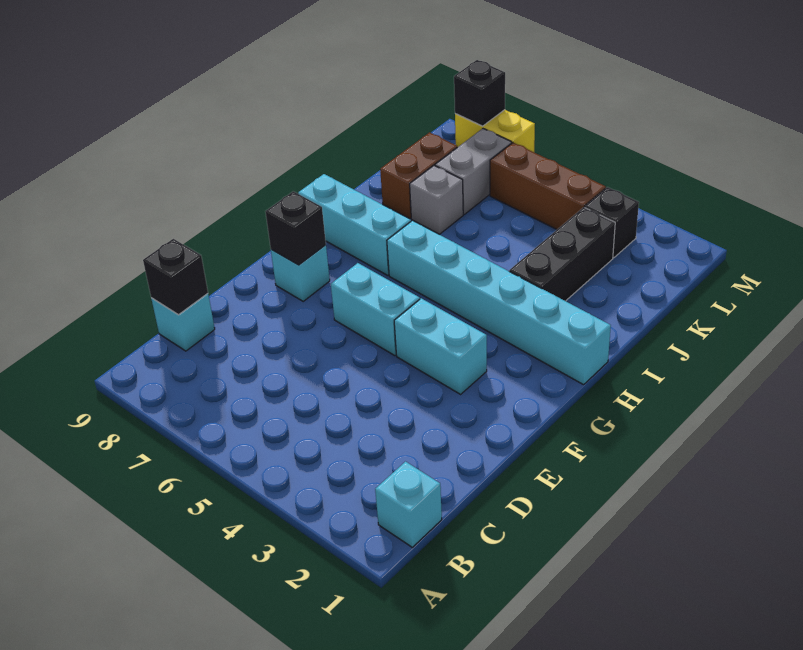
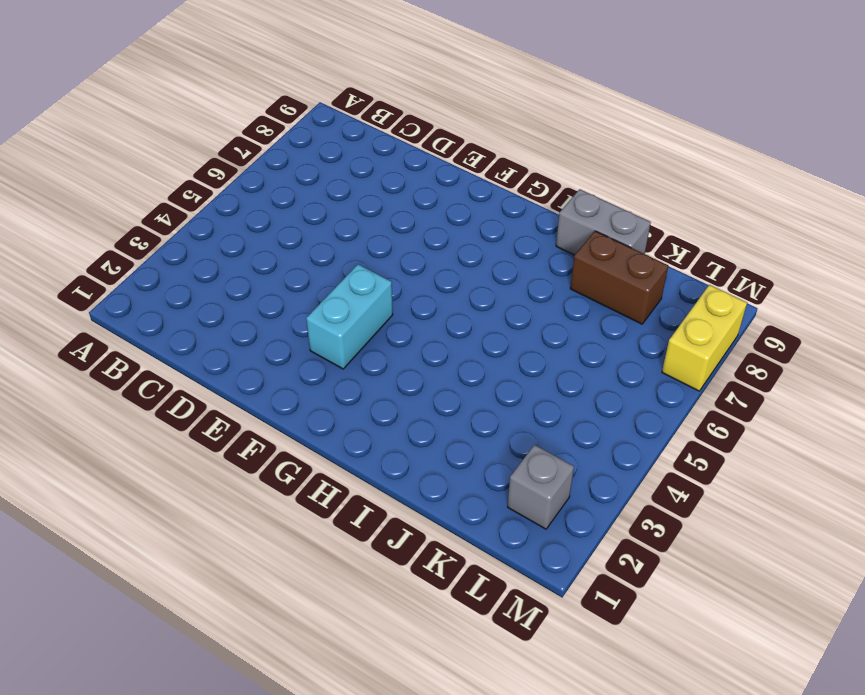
grey brick I9:J9 level 1 -> grey brick K7:L7 level 1
grey brick L2 level 1 -> grey brick J7 level 1
none -> cyan brick B1 level 1
none -> cyan brick C9 level 1
none -> cyan brick F5:F6 level 1

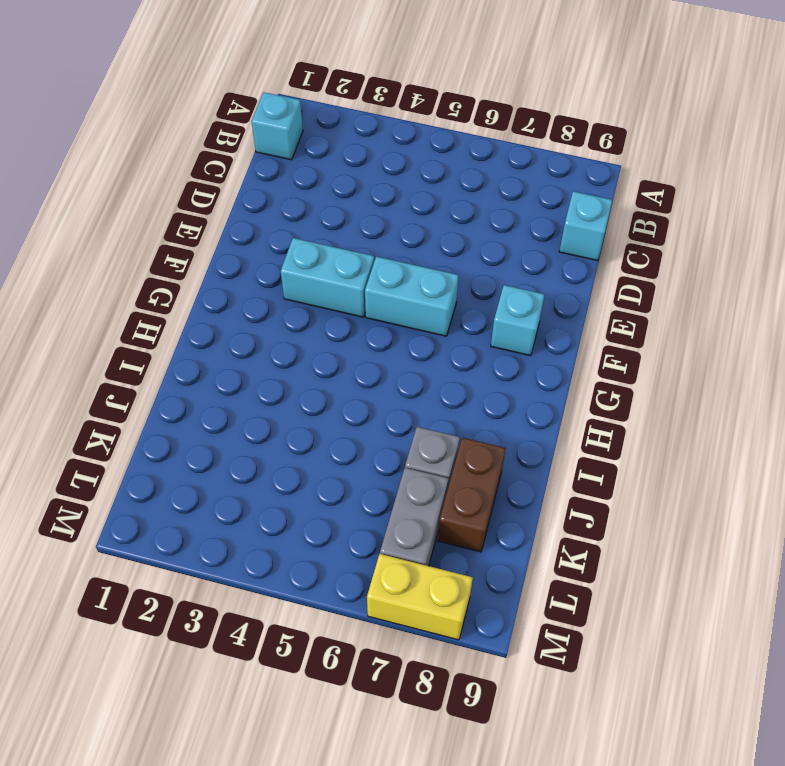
none -> cyan brick H1:H6 level 1
none -> cyan brick H7:H9 level 1
none -> black brick I3:K3 level 1

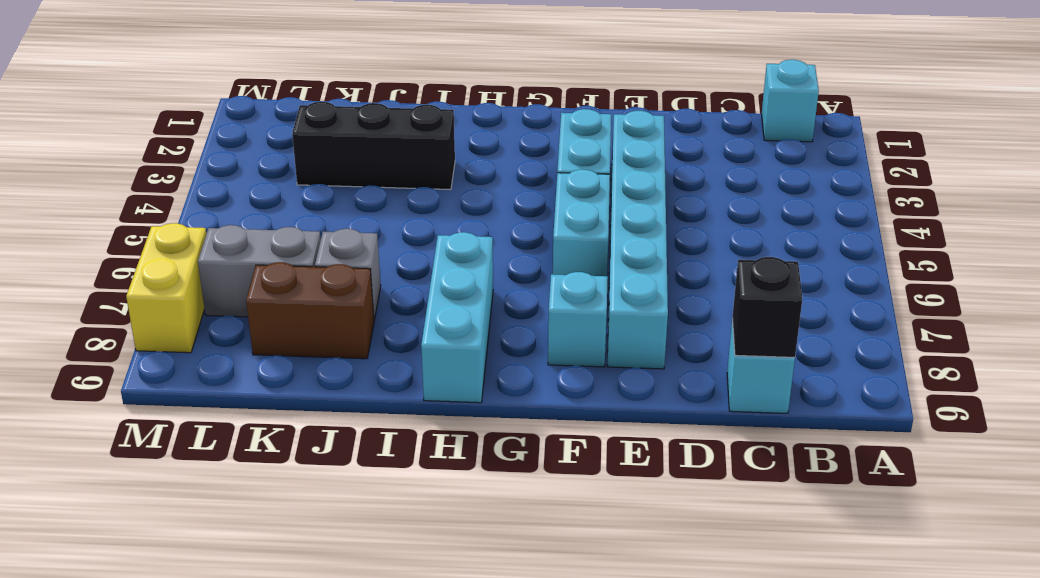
cyan brick E3:E8 level 1 -> cyan brick H1:H6 level 1
none -> black brick L3 level 1
none -> brown brick L4:L6 level 1
none -> black brick F8 level 2

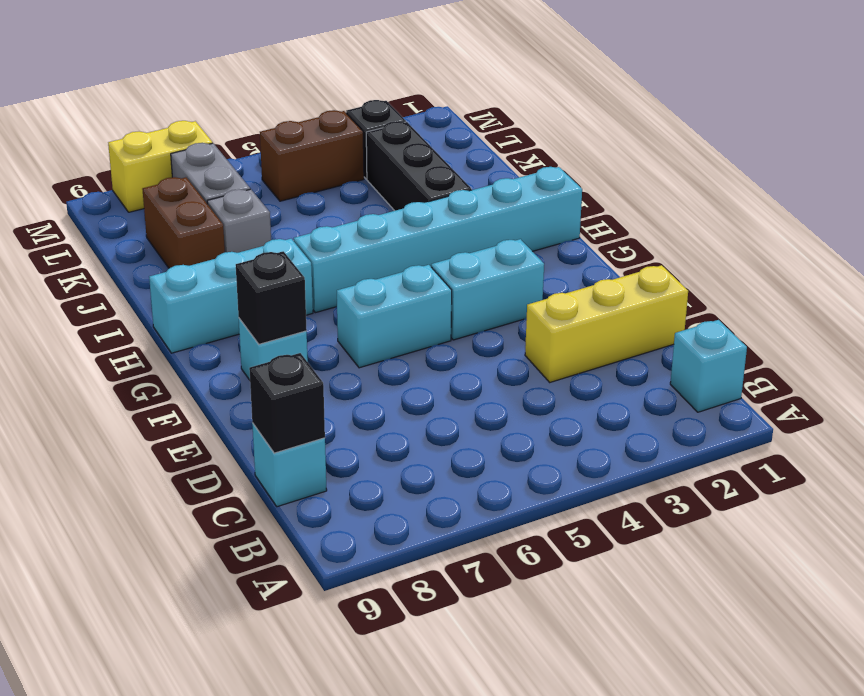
yellow brick D1:D3 level 1 -> none
brown brick L4:L5 level 1 -> brown brick L4:L6 level 1
none -> black brick M8 level 2

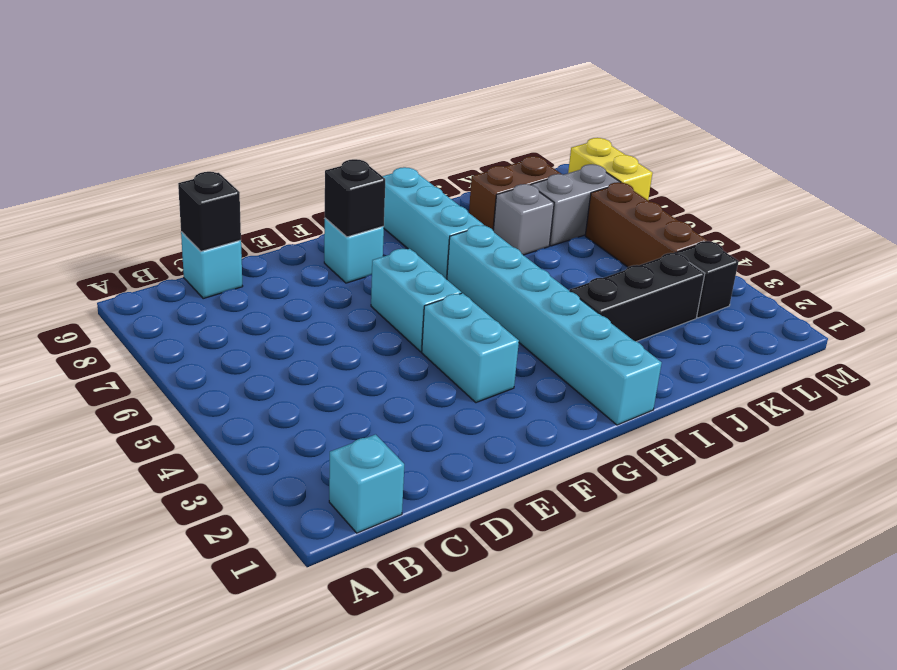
none -> black brick M8 level 2

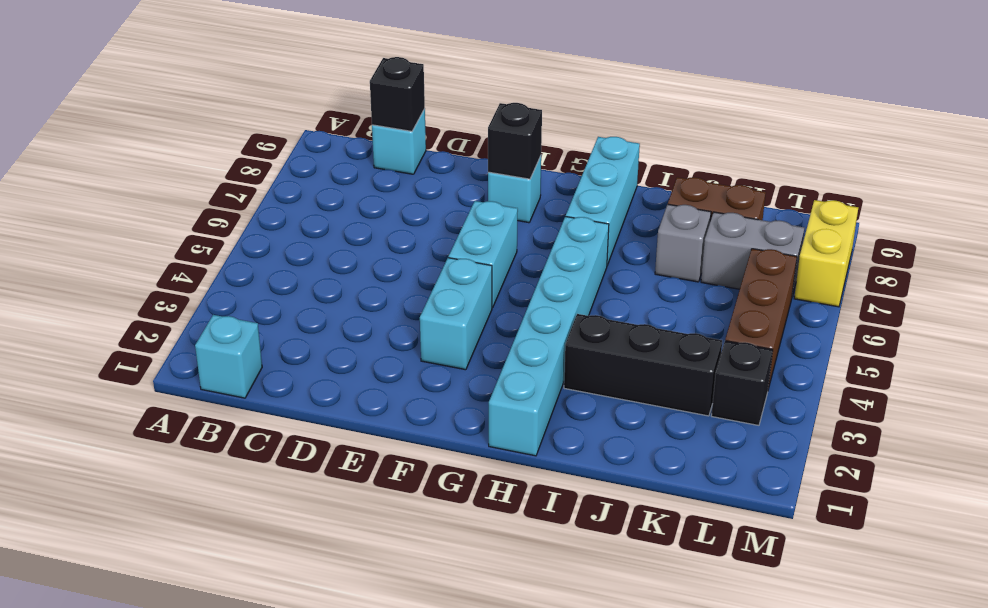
none -> black brick M8 level 2

